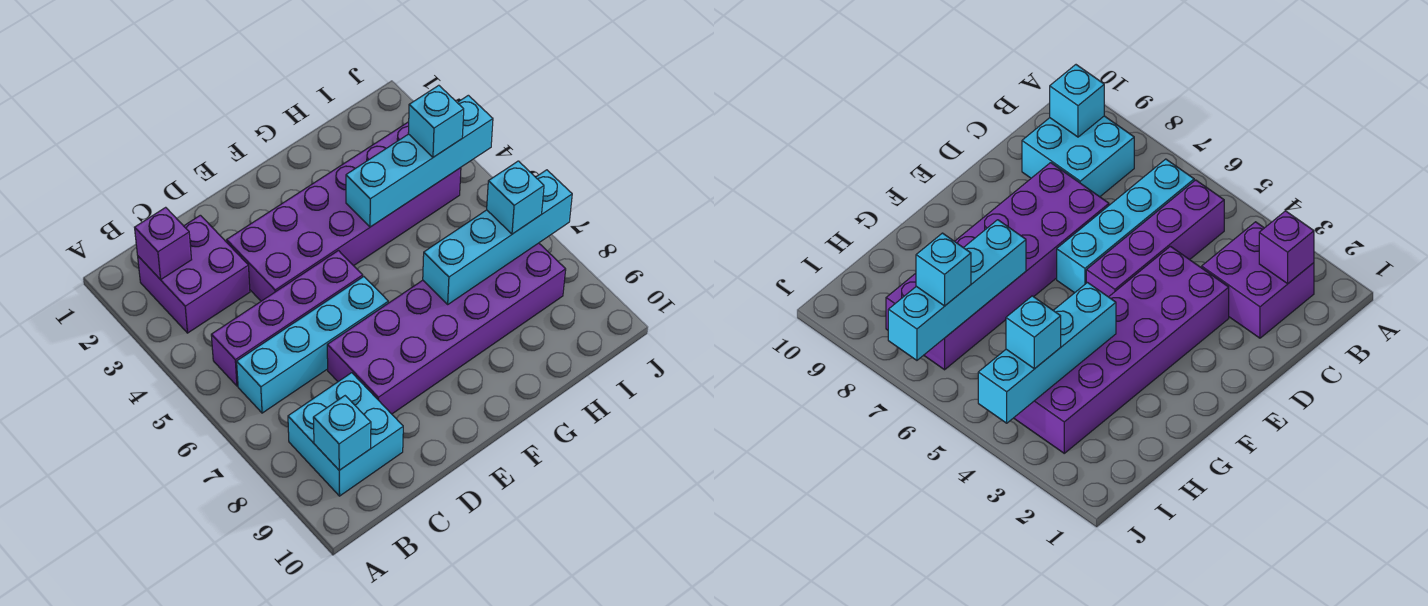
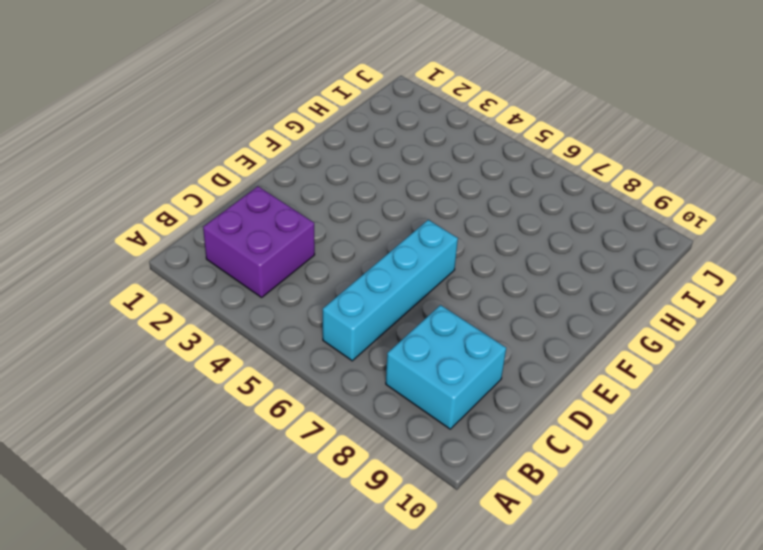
none -> purple brick B5:E5 level 1
none -> purple brick D3:I4 level 1
none -> purple brick D7:I8 level 1

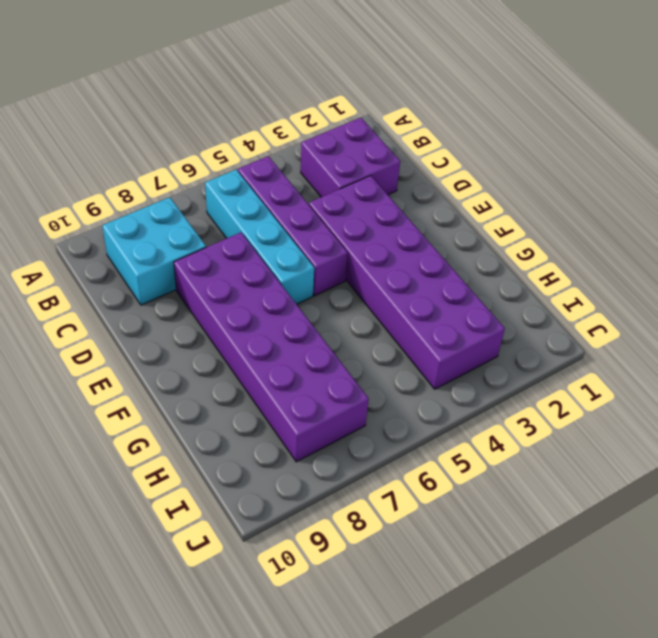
none -> purple brick B2 level 2
none -> cyan brick B9 level 2
none -> cyan brick G4:J4 level 2

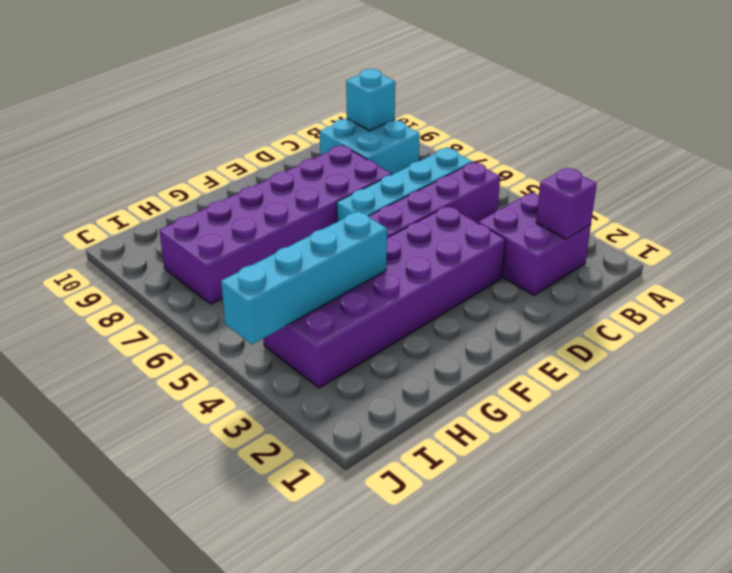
none -> cyan brick G7:J7 level 2
none -> cyan brick I4 level 3
none -> cyan brick I7 level 3

